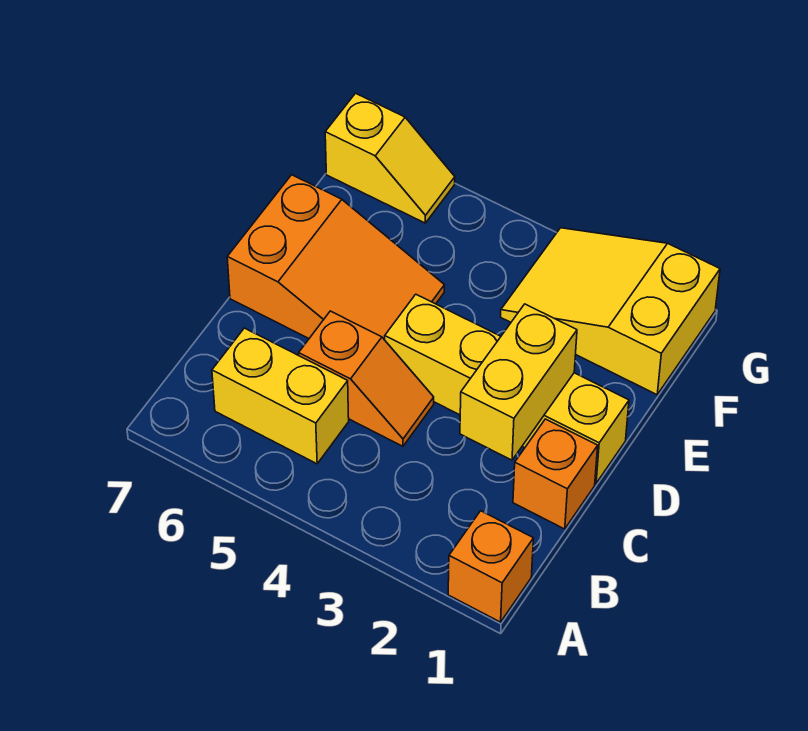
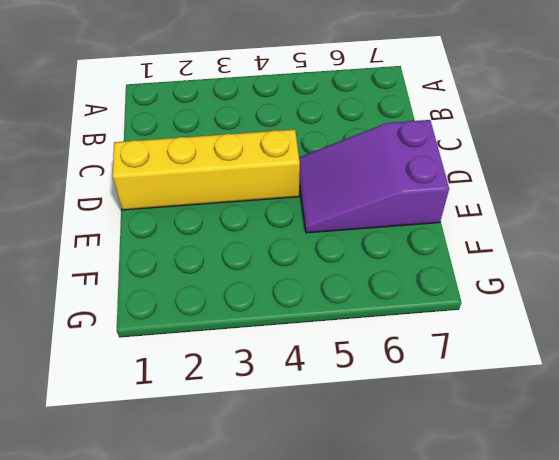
purple slope D5:E7 level 1 top 7 -> orange slope D5:E7 level 1 top 7
none -> orange brick A1 level 1
none -> yellow brick B5:B6 level 1

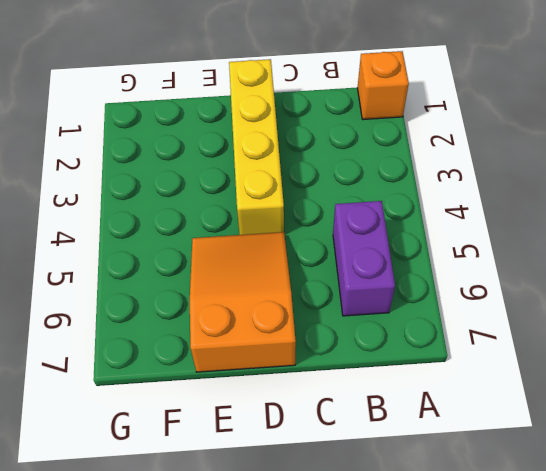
purple brick B5:B6 level 1 -> yellow brick B5:B6 level 1
none -> orange brick C1 level 1
none -> orange slope C4:C5 level 1 top 5

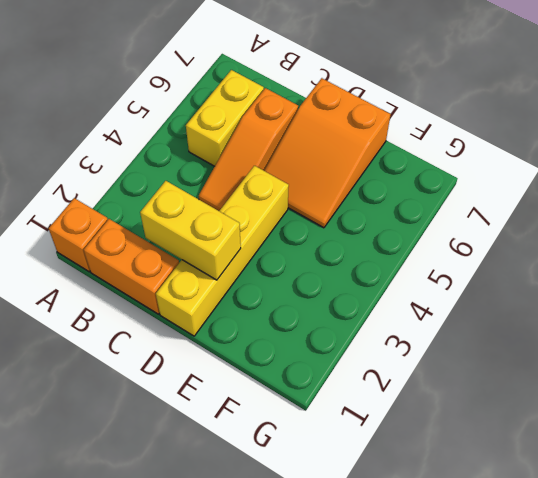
orange brick B1:C1 level 1 -> orange brick C1 level 1
orange slope C4:C6 level 1 top 6 -> orange slope C4:C5 level 1 top 5
none -> yellow slope F1:G3 level 1 top 1
none -> yellow slope G6:G7 level 1 top 7

